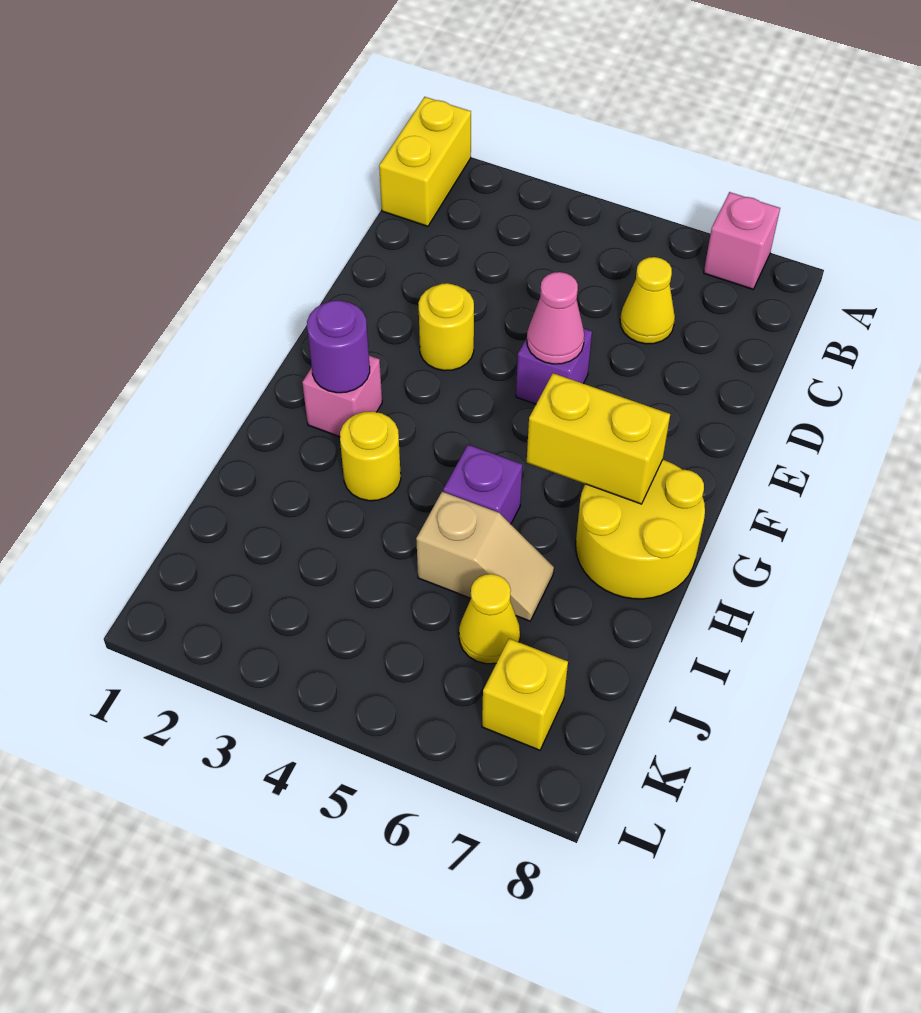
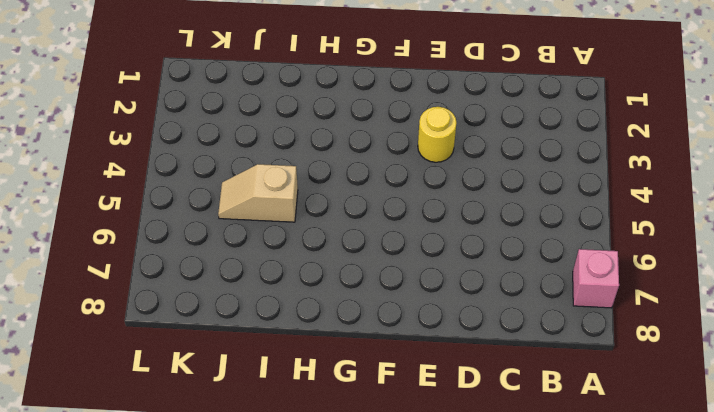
tan slope I5:J5 level 1 top I -> tan slope I5:I6 level 1 top 5
none -> yellow brick A1:B1 level 1
none -> yellow cone C6 level 1
none -> purple brick E5 level 1

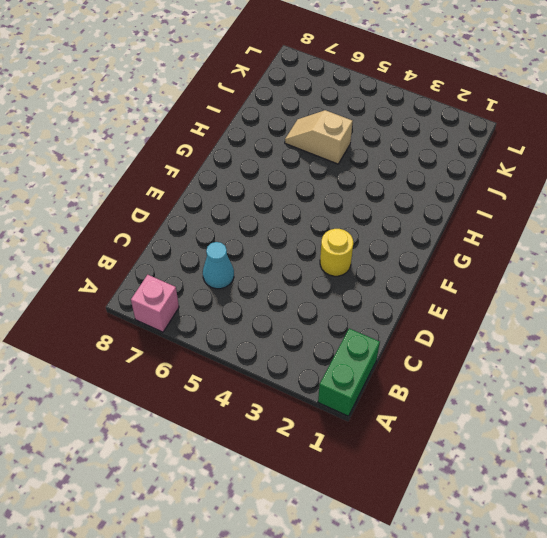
green brick A1:B1 level 1 -> yellow brick A1:B1 level 1
cyan cone C6 level 1 -> yellow cone C6 level 1
none -> purple brick E5 level 1
none -> pink brick G2 level 1
none -> yellow round brick G7:H8 level 1

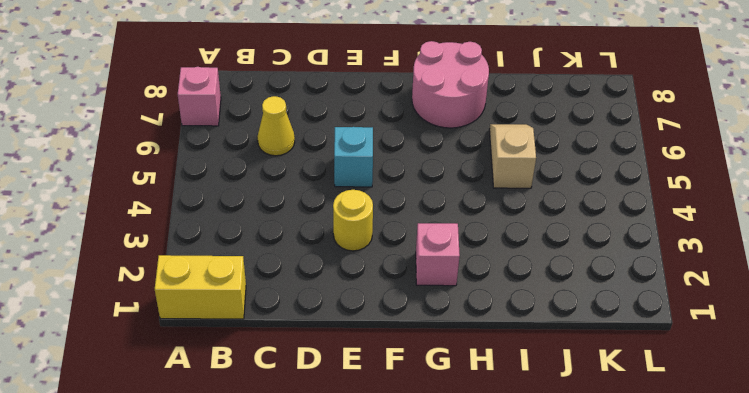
cyan brick E5 level 1 -> purple brick E5 level 1
pink round brick G7:H8 level 1 -> yellow round brick G7:H8 level 1
none -> yellow round brick H3 level 1
none -> purple brick H5 level 1
none -> yellow cone J6 level 1

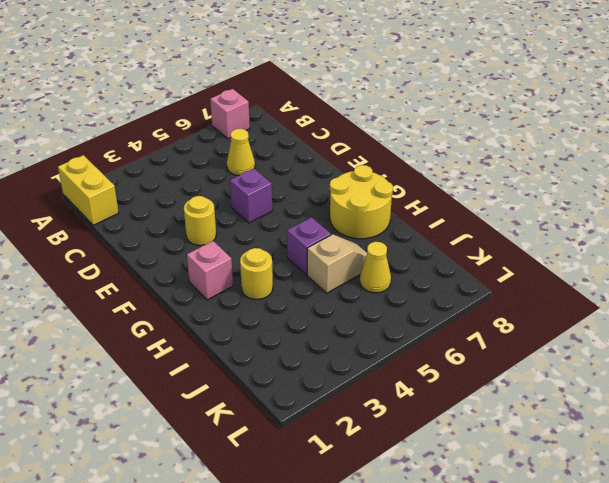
none -> yellow brick K7 level 1
none -> pink cone E5 level 2
none -> purple round brick G2 level 2

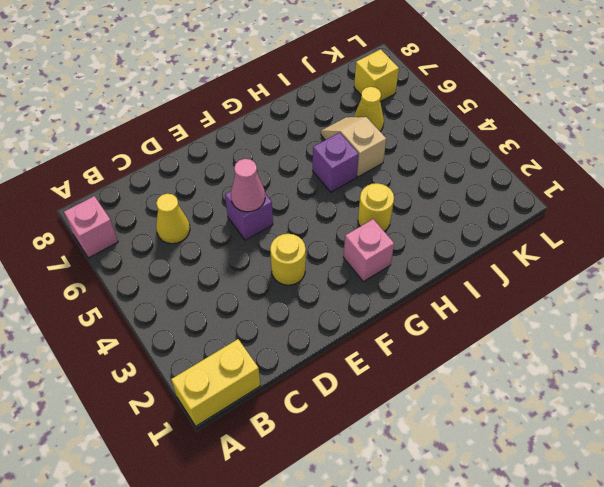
none -> yellow round brick G7:H8 level 1
none -> purple round brick G2 level 2
none -> yellow brick G6:G7 level 2

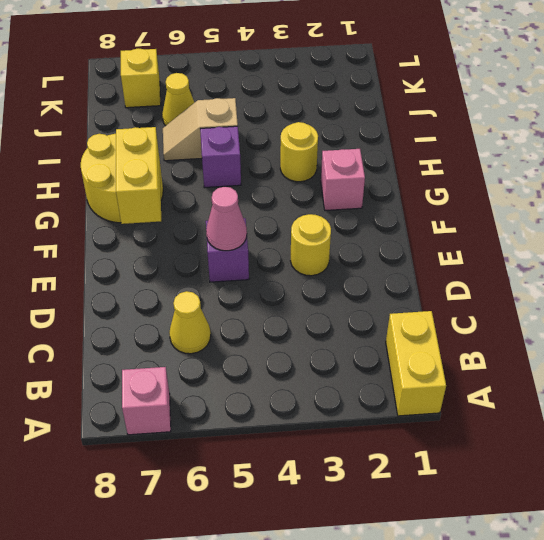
yellow brick F7:G7 level 2 -> yellow brick G6:G7 level 2
none -> purple round brick G2 level 2

